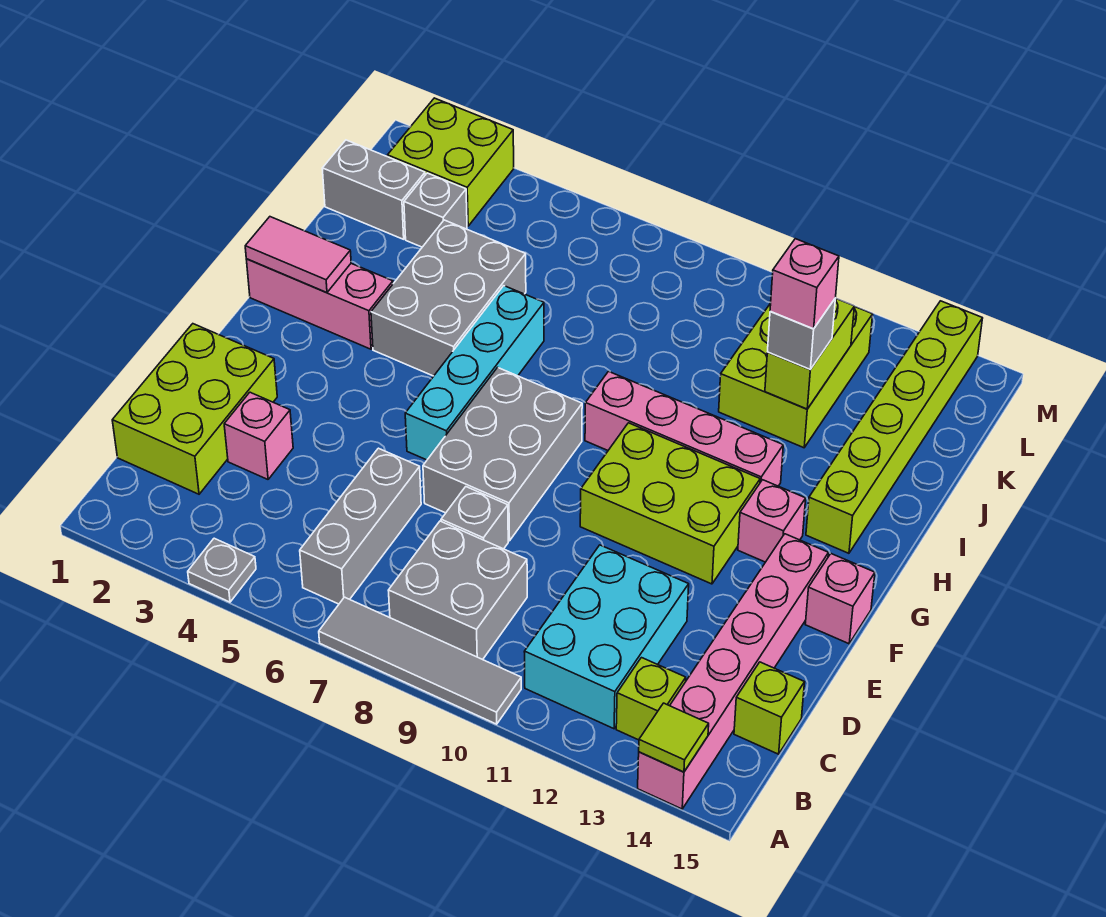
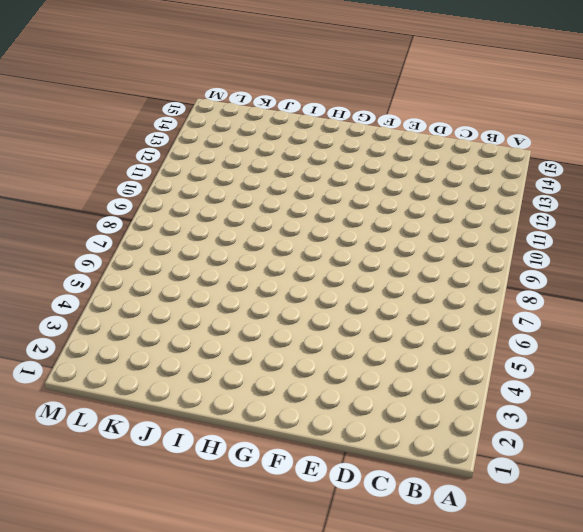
none -> grey plate A4 level 1
none -> grey tile A7:A10 level 1
none -> pink brick A14:F14 level 1

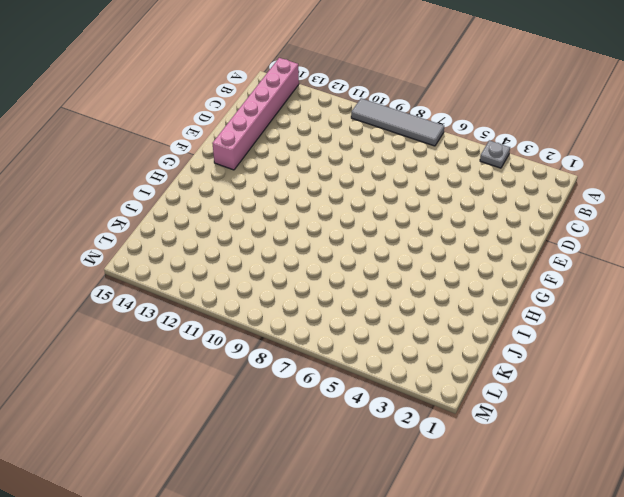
none -> grey brick B6:D6 level 1
none -> grey brick B8:C9 level 1
none -> cyan brick B11:D12 level 1

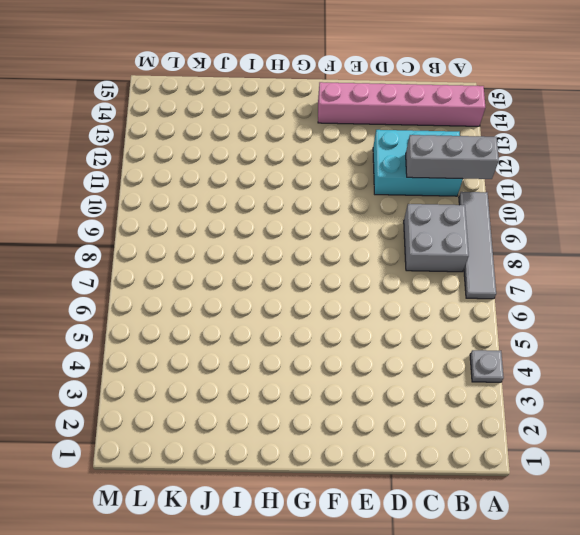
grey brick A11:C11 level 2 -> grey brick B6:D6 level 1
none -> lime brick B13 level 1
none -> lime brick C1:E2 level 1
none -> lime brick C15 level 1

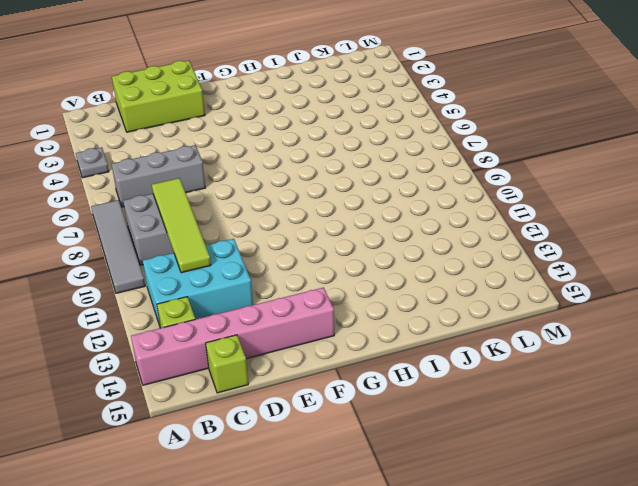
lime tile C8:C11 level 2 -> none
none -> pink brick D3 level 1
none -> grey brick D8 level 1
none -> grey brick E7:G8 level 1

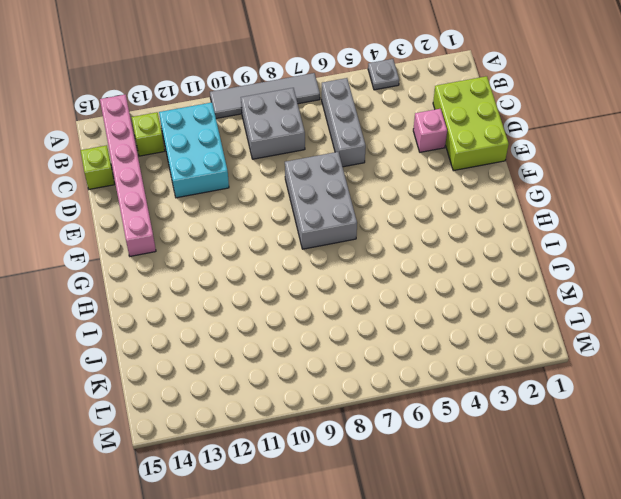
none -> grey brick D8 level 1
none -> cyan brick F6:I6 level 1
none -> lime brick F10:G12 level 1

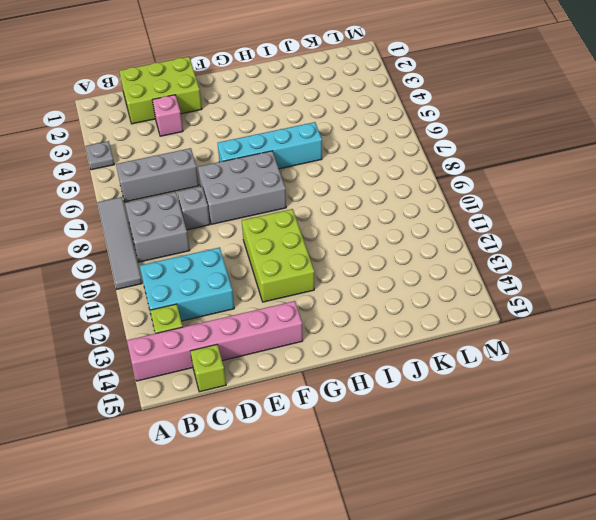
none -> pink brick F15 level 1
none -> pink brick G13 level 1
none -> pink brick H1:H3 level 1

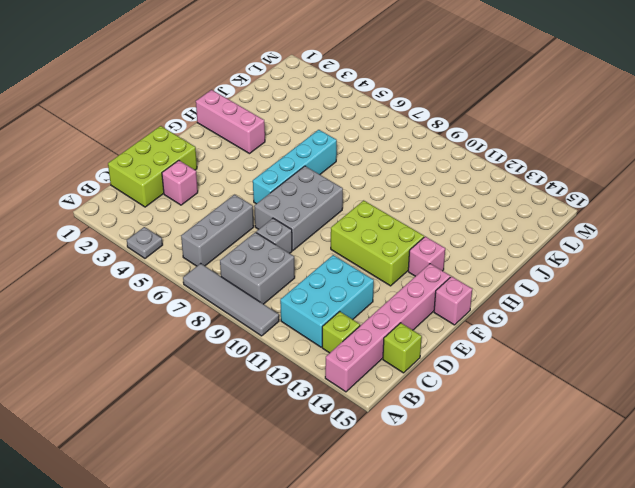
none -> grey brick H4:J5 level 1
none -> pink brick H9:H12 level 1
none -> lime brick H14:M14 level 1

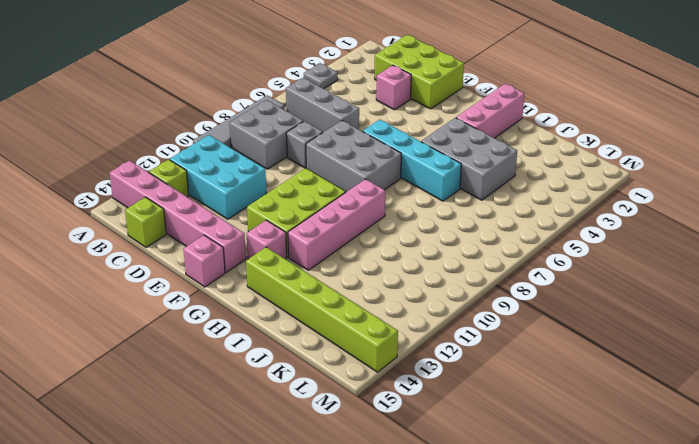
none -> lime brick J11:L12 level 1
none -> grey brick K1:K2 level 1
none -> grey brick K3 level 1

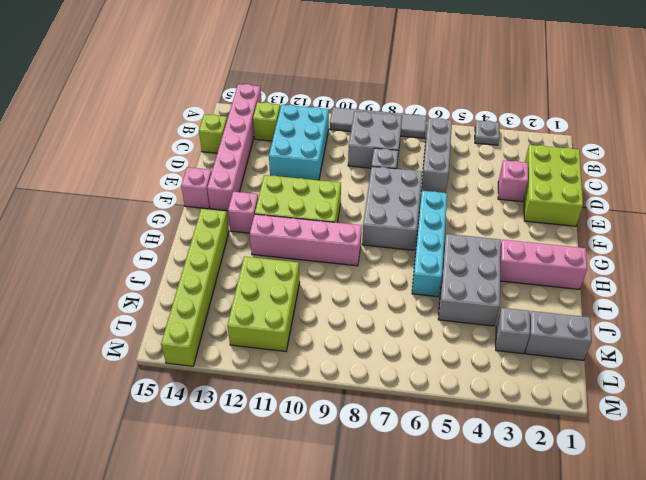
none -> lime brick L2:M3 level 1
none -> lime tile A14 level 2
none -> pink tile H1:H2 level 2

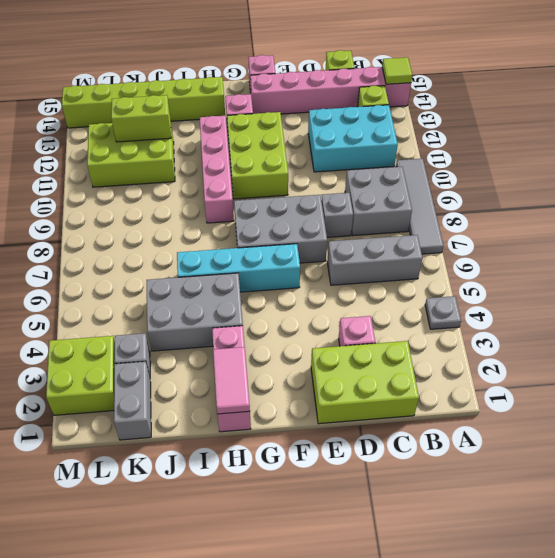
none -> grey brick J12 level 3
none -> pink brick J12 level 4

